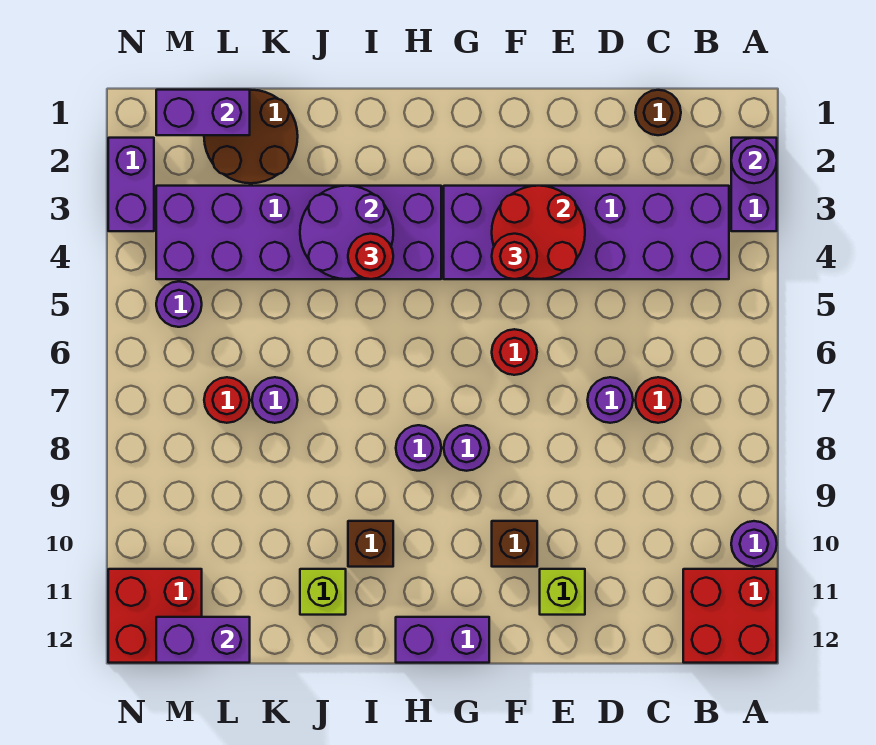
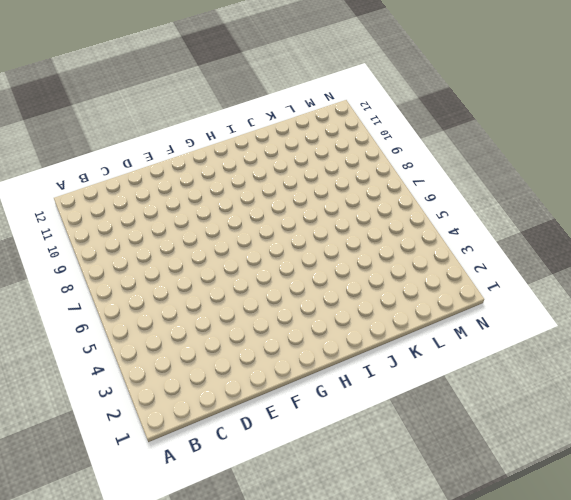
none -> purple brick A2:A3 level 1
none -> purple round brick A10 level 1
none -> red brick A11:B12 level 1

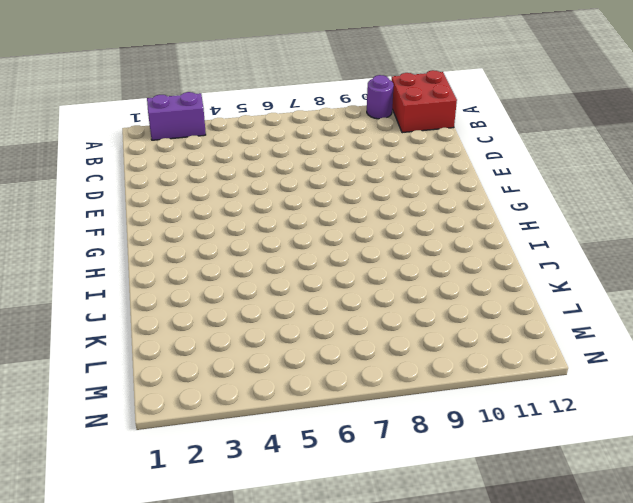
none -> purple brick B3:G4 level 1
none -> brown round brick C1 level 1
none -> red round brick C7 level 1

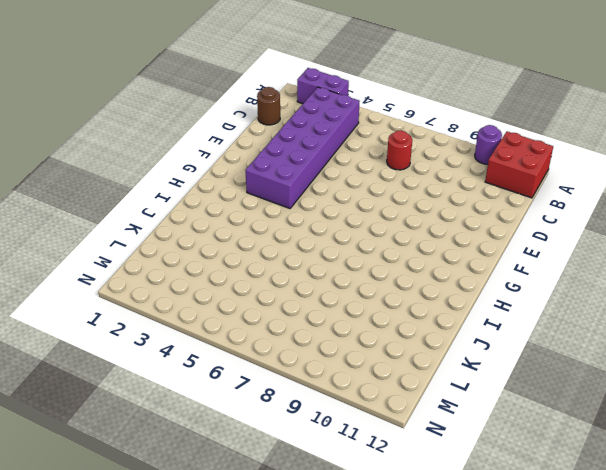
none -> purple round brick D7 level 1
none -> lime brick E11 level 1
none -> red round brick F6 level 1

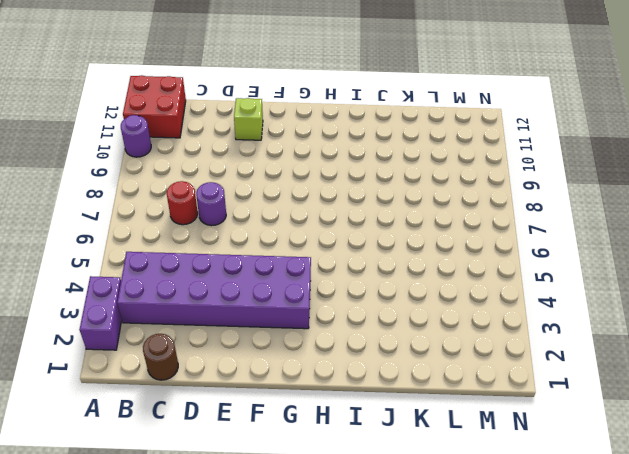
none -> red round brick F6 level 1
none -> brown brick F10 level 1
none -> purple round brick G8 level 1

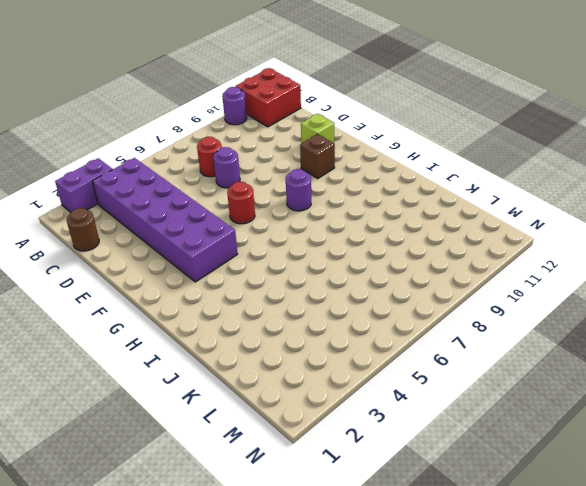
none -> purple brick G12:H12 level 1
none -> purple brick H3:M4 level 1
none -> purple round brick H8 level 1

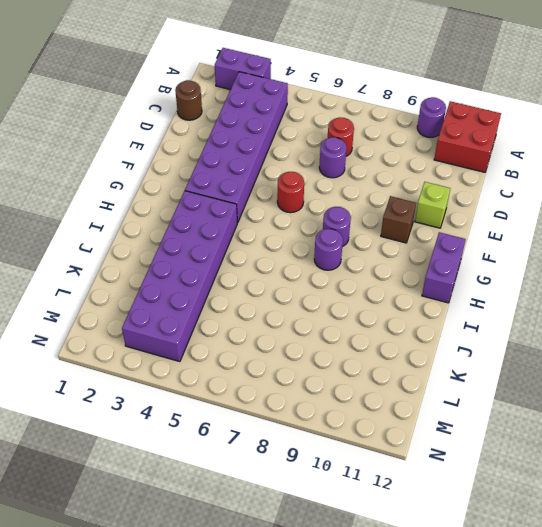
none -> brown brick I10 level 1
none -> lime brick J11 level 1
none -> brown round brick K1:L2 level 1

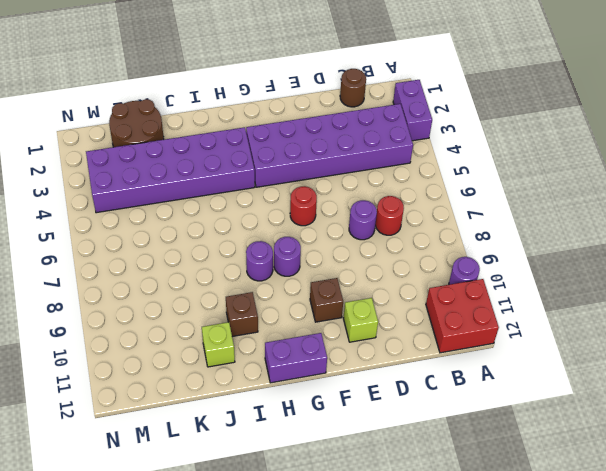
none -> purple round brick K7 level 1
none -> red round brick L7 level 1
none -> purple round brick M5 level 1

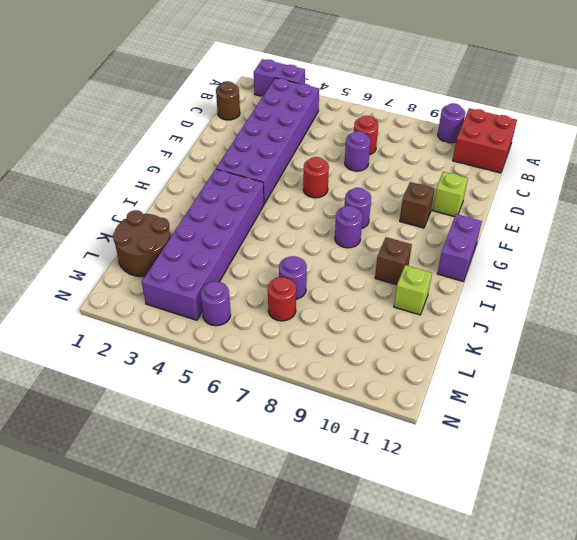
none -> red brick M11:N12 level 1
none -> purple brick N2:N3 level 1
none -> purple round brick A2 level 2

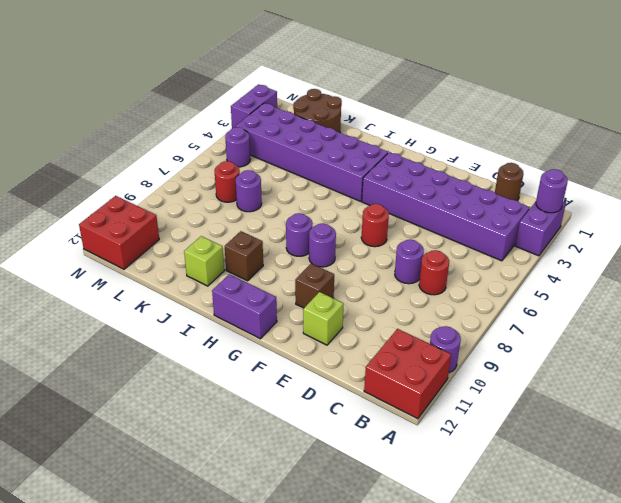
none -> red round brick E3:F4 level 2
none -> purple round brick I3:J4 level 2
none -> purple brick L1:M1 level 2

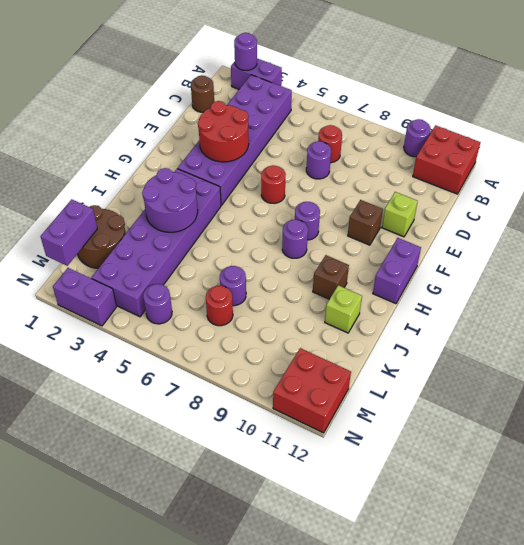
none -> purple brick L12:M12 level 2
none -> red round brick F4 level 3
none -> red round brick I4 level 3

